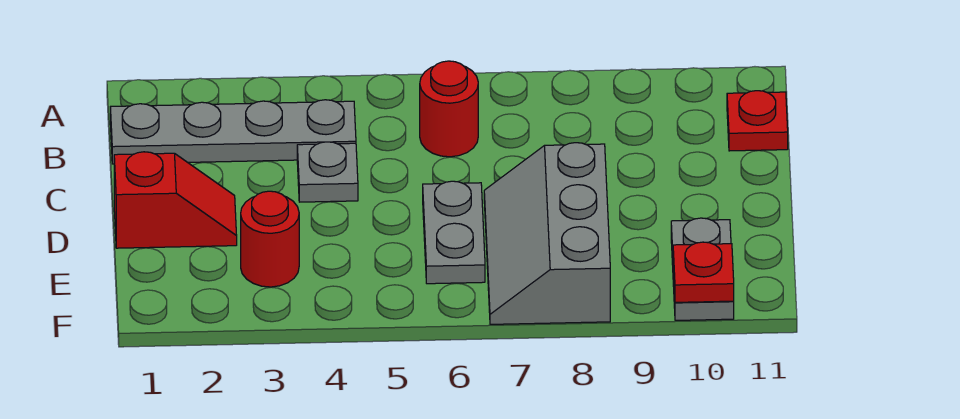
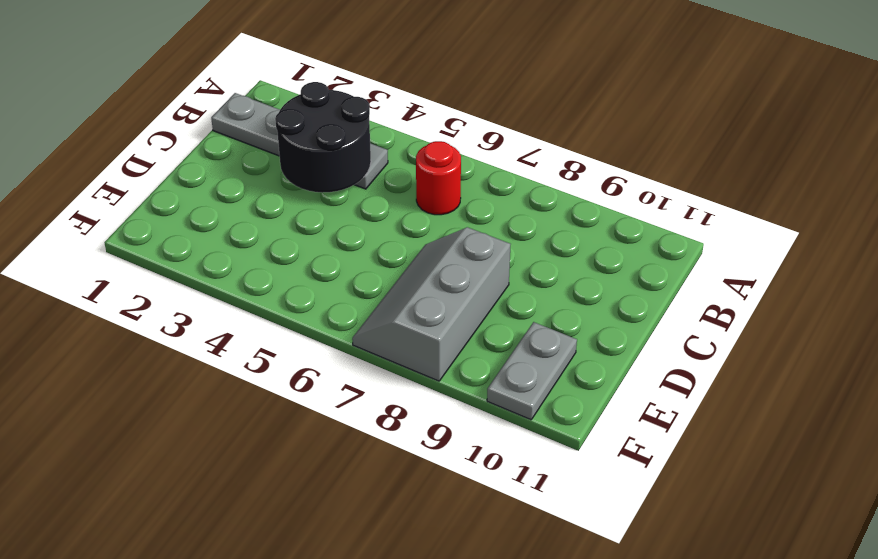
black round brick B3:C4 level 2 -> none
none -> red plate B11 level 1
none -> grey plate C4 level 1

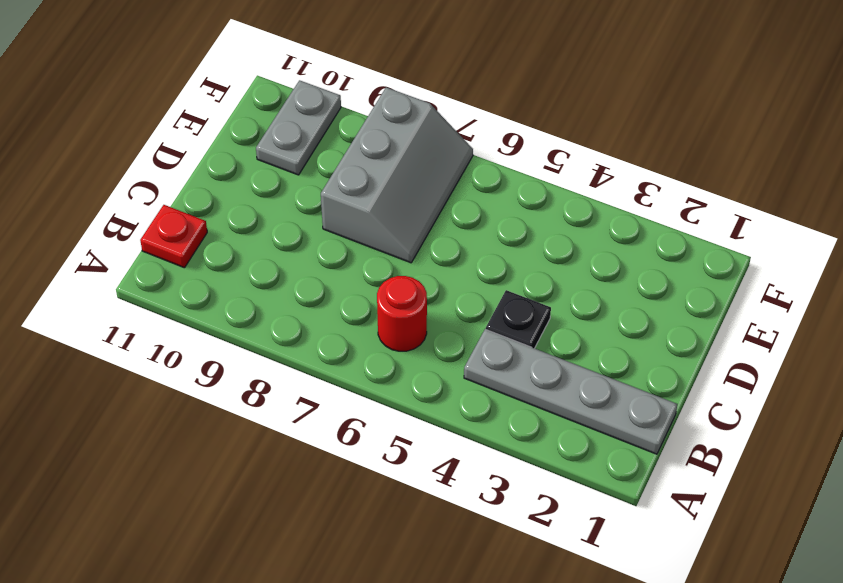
black plate C4 level 1 -> grey plate C4 level 1
none -> red slope D1:D2 level 1 top 1
none -> grey plate D6:E6 level 1

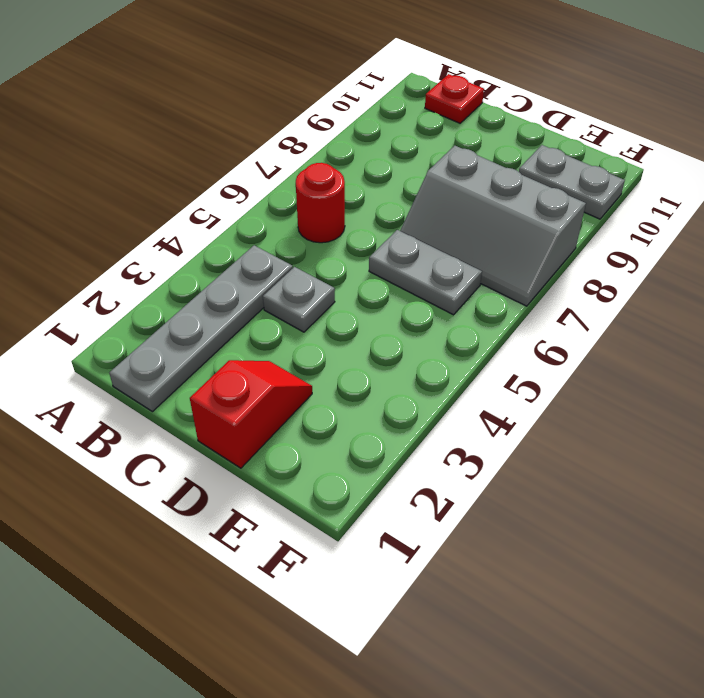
none -> red round brick E3 level 1
none -> red plate F10 level 2

